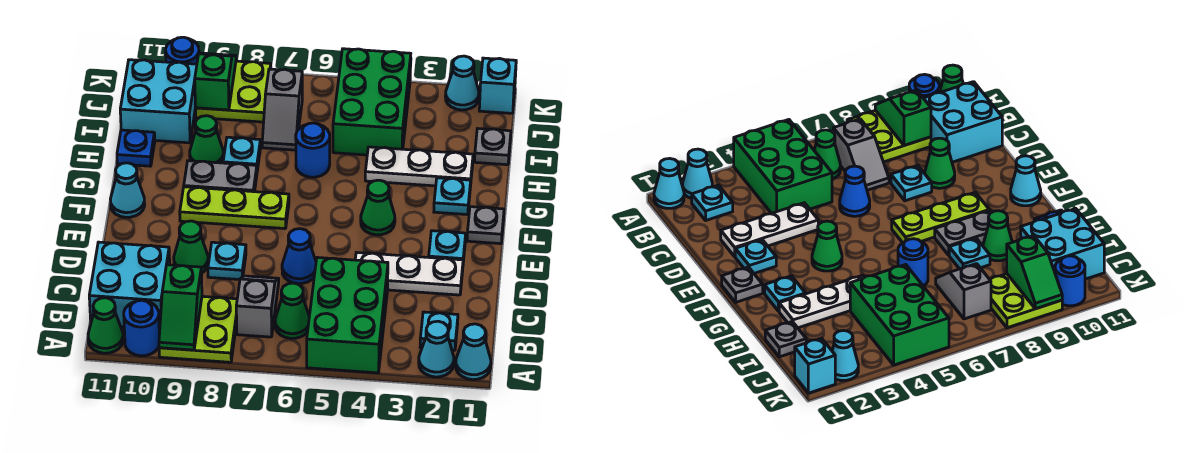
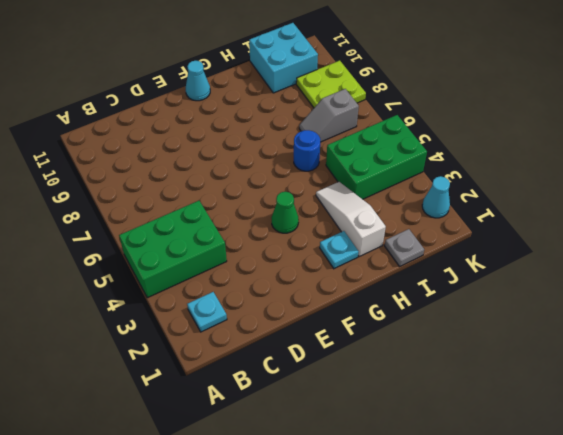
white slope H2:H4 level 1 top 2 -> white plate H2:H4 level 1
none -> cyan cone A1 level 1
none -> cyan cone A2 level 1
none -> lime plate A8:B9 level 1
none -> blue round brick A10 level 1

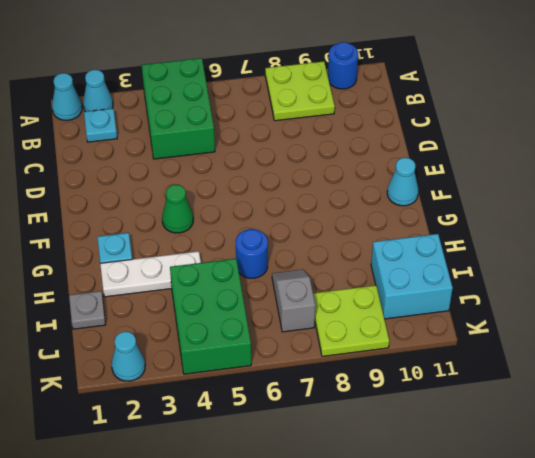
none -> green cone A11 level 1
none -> green cone B6 level 1
none -> grey slope B7:C7 level 1 top B
none -> cyan brick B10:C11 level 1

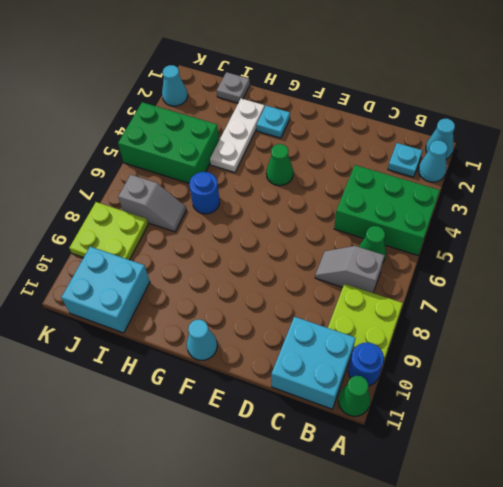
none -> white plate D2:D4 level 1
none -> blue cone D6 level 1
none -> cyan plate D8 level 1
none -> green cone D9 level 1

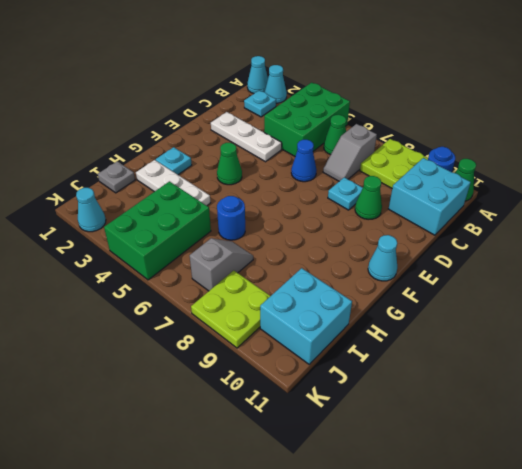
none -> cyan plate E2 level 1
none -> grey plate F1 level 1
none -> lime plate F7:F9 level 1
none -> grey plate G8:G9 level 1

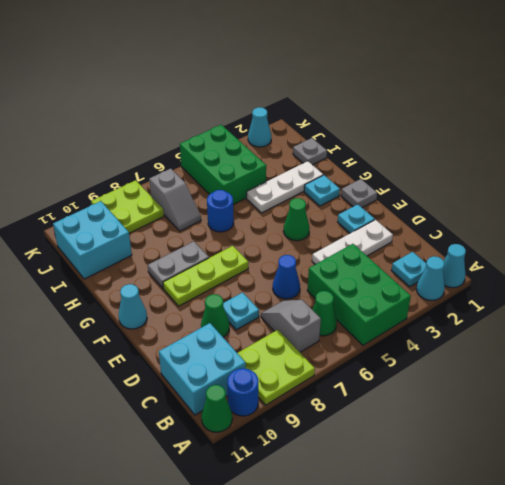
none -> cyan plate H8 level 1
none -> green cone H9 level 1
none -> blue plate H11 level 1
none -> cyan brick K1 level 1

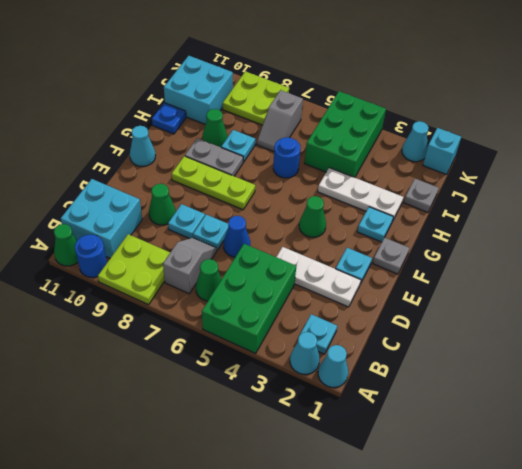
cyan plate D7 level 1 -> none
none -> blue round brick K10 level 1
none -> green slope A9:B9 level 2 top B
none -> green slope J9:K9 level 2 top J

